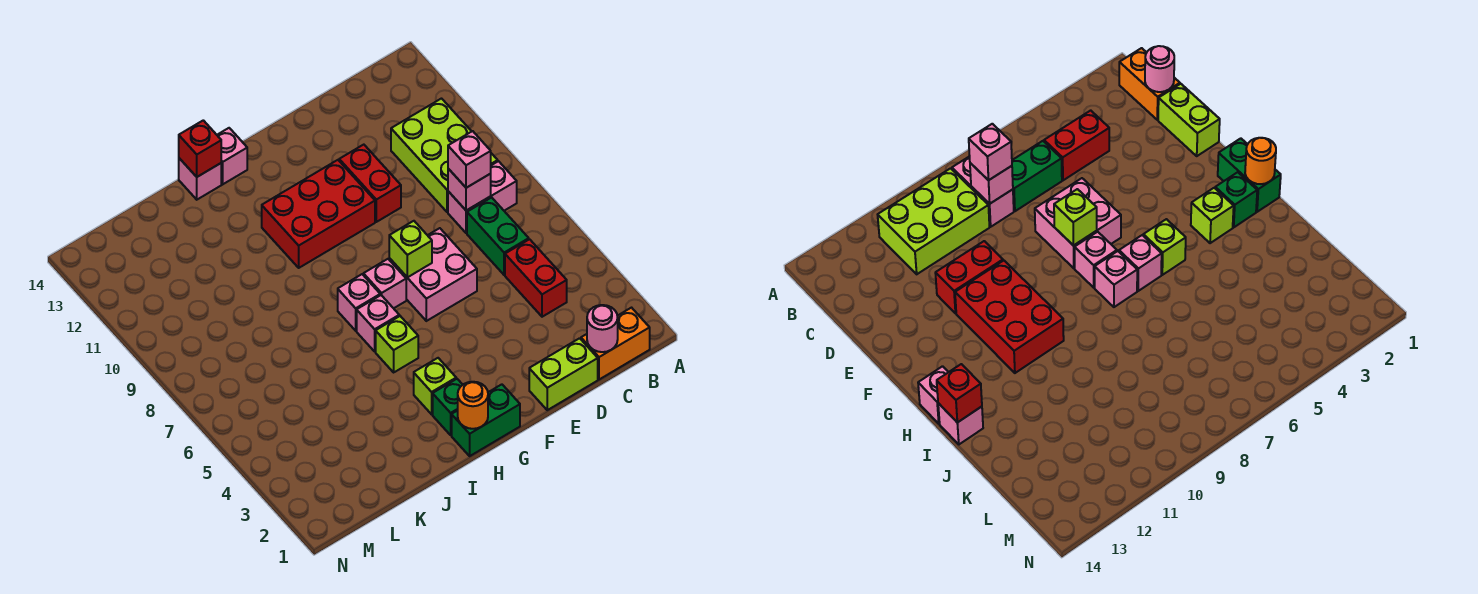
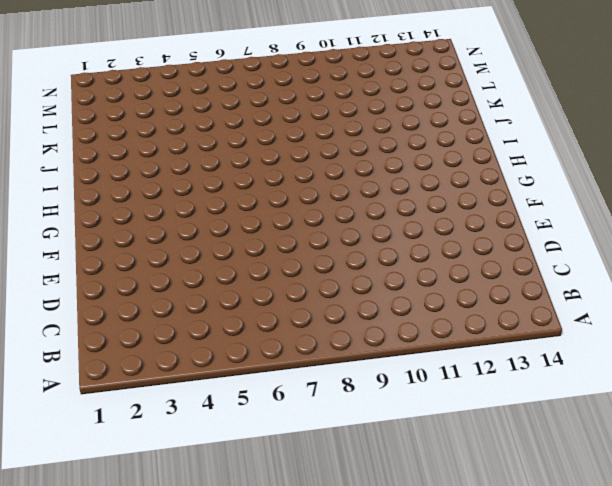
none -> orange brick B1:C1 level 1
none -> pink brick B8:C8 level 1
none -> lime brick B9:C11 level 1

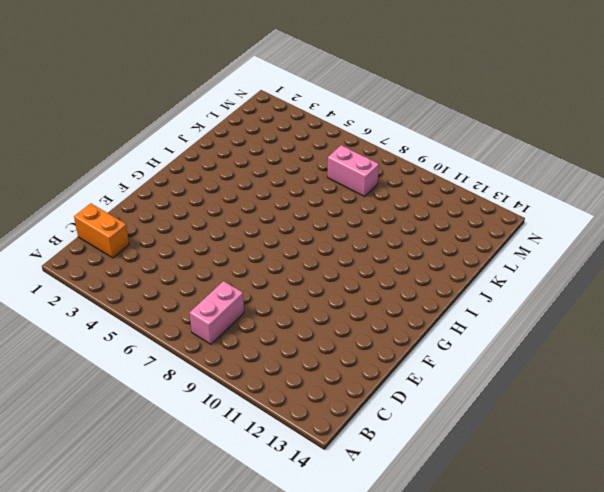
orange brick C1:C2 level 1 -> orange brick B1:C1 level 1
pink brick L7:L8 level 1 -> none
none -> lime brick B9:C11 level 1
none -> red brick C4:C5 level 1
none -> green brick C6:C7 level 1

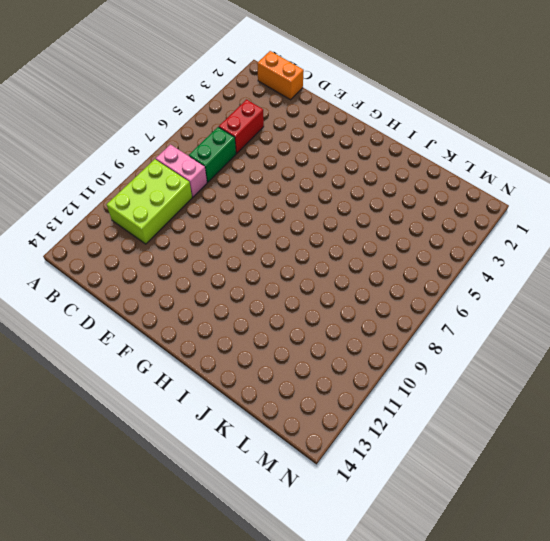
none -> lime brick D1:E1 level 1
none -> pink brick E6:F7 level 1
none -> red brick E10:E11 level 1

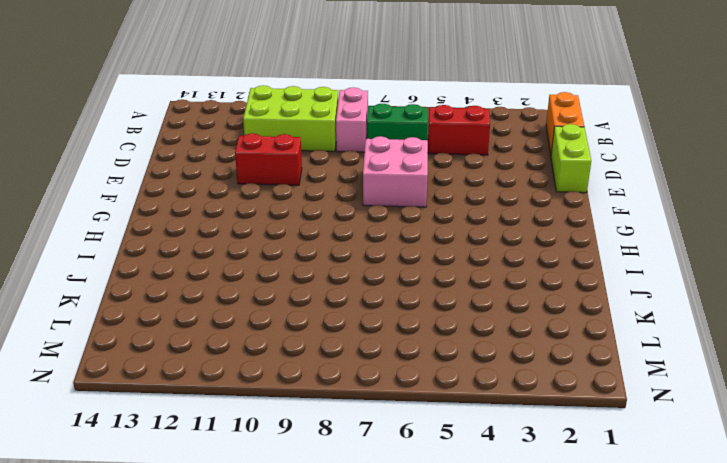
none -> red brick F10:H11 level 1
none -> green brick G1:H1 level 1
none -> pink brick G7 level 1

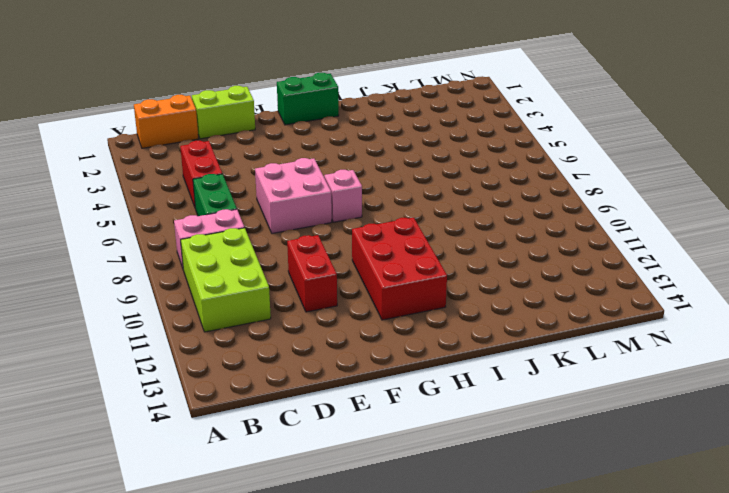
red brick G10:H12 level 1 -> red brick F10:H11 level 1
none -> green brick H2 level 1
none -> lime brick H3 level 1
none -> lime brick H5 level 1

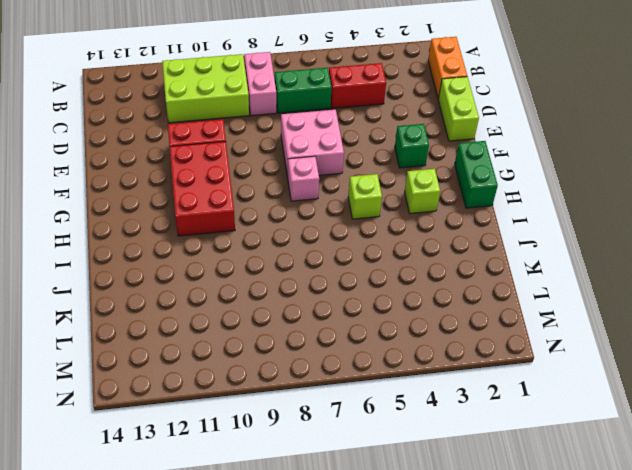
green brick F3 level 1 -> green brick H2 level 1
none -> pink brick H6 level 1
none -> pink brick H7 level 1
none -> pink brick H14 level 1

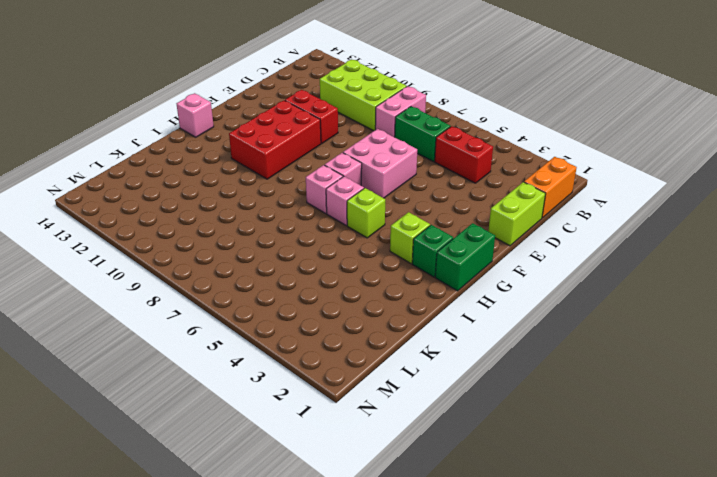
none -> pink brick I14 level 1
none -> pink round brick C1 level 2
none -> pink brick C8 level 2

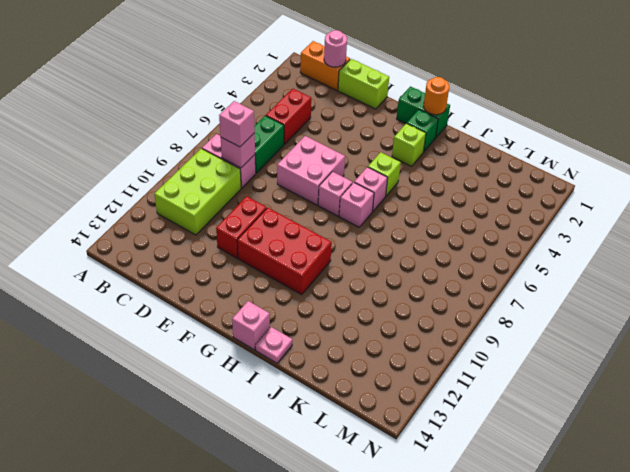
pink plate I14 level 1 -> pink brick I14 level 1
none -> lime brick F7 level 2
none -> red brick I14 level 2

